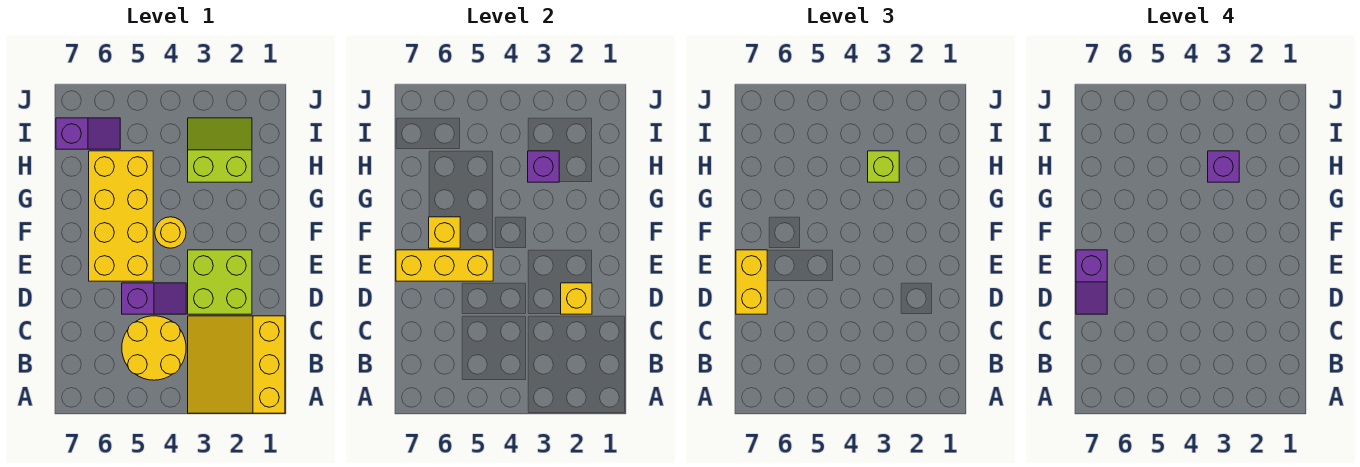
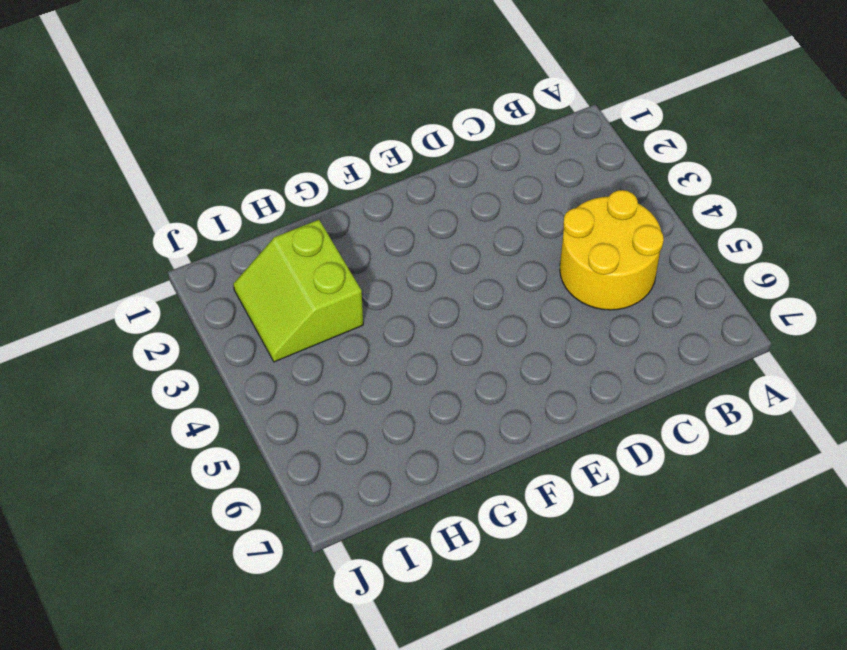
none -> yellow slope A1:C3 level 1 top 1
none -> lime brick D2:E3 level 1
none -> purple slope D4:D5 level 1 top 5

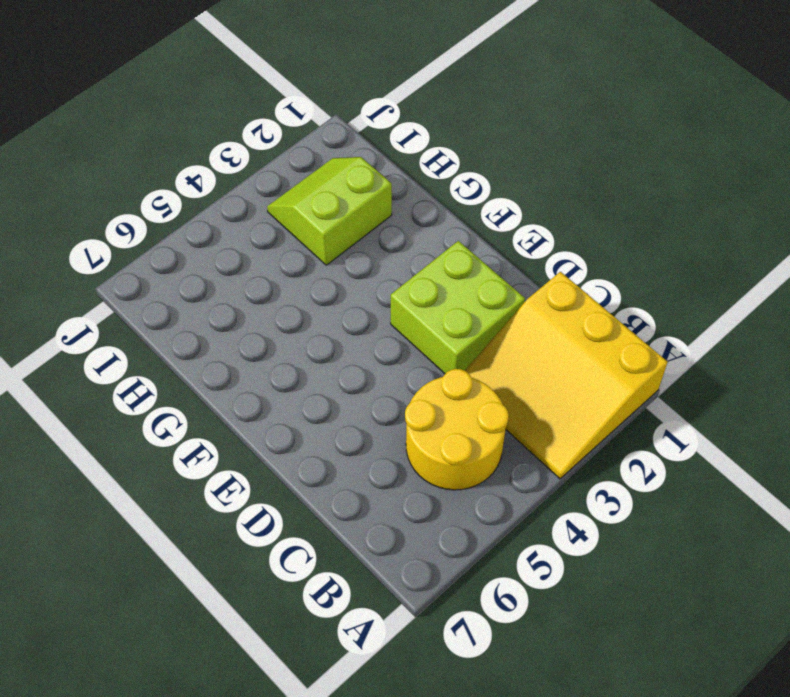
none -> purple slope D4:D5 level 1 top 5
none -> yellow brick E5:H6 level 1
none -> yellow round brick F4 level 1

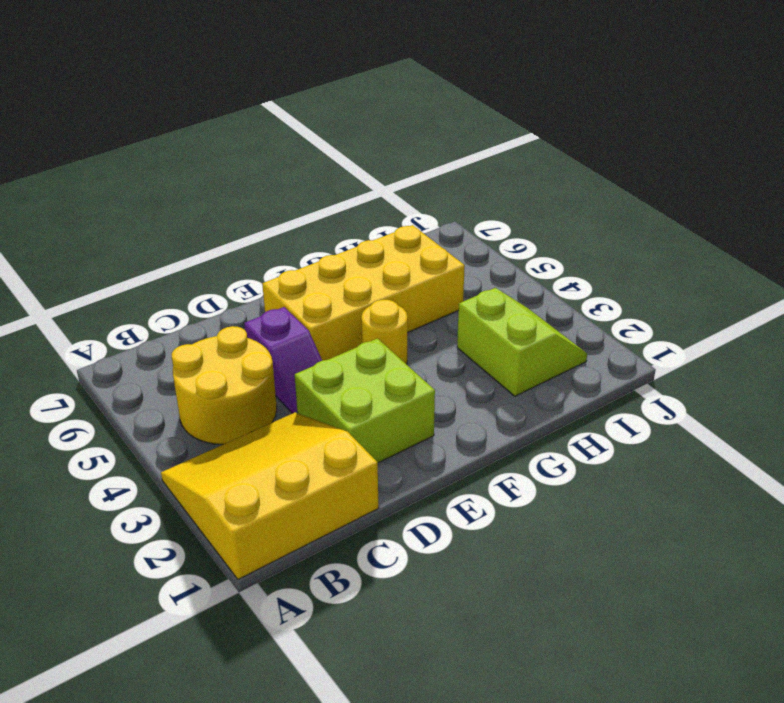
none -> purple slope I6:I7 level 1 top 7
none -> yellow brick D2 level 2
none -> yellow brick E5:E7 level 2

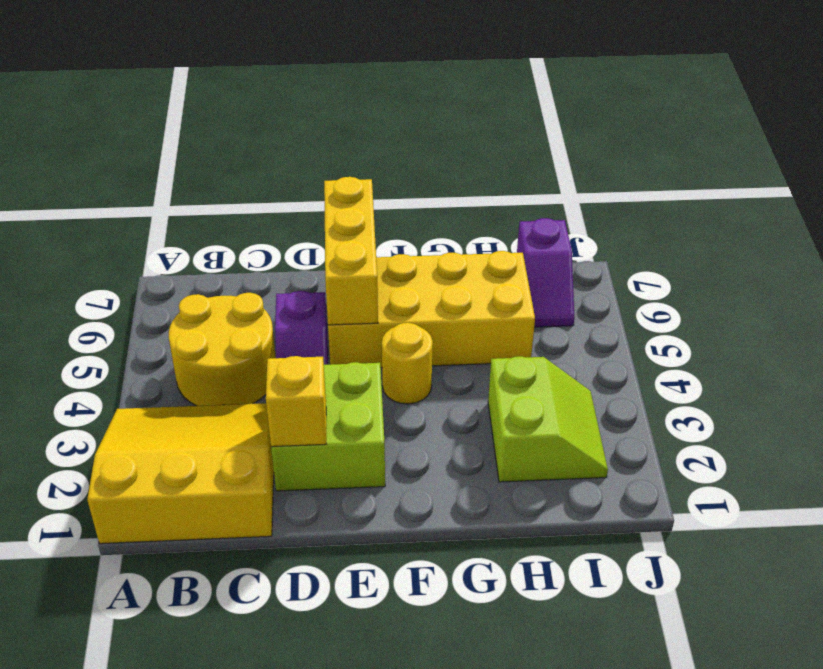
none -> yellow brick F6 level 2
none -> purple brick H3 level 2
none -> yellow brick D7:E7 level 3

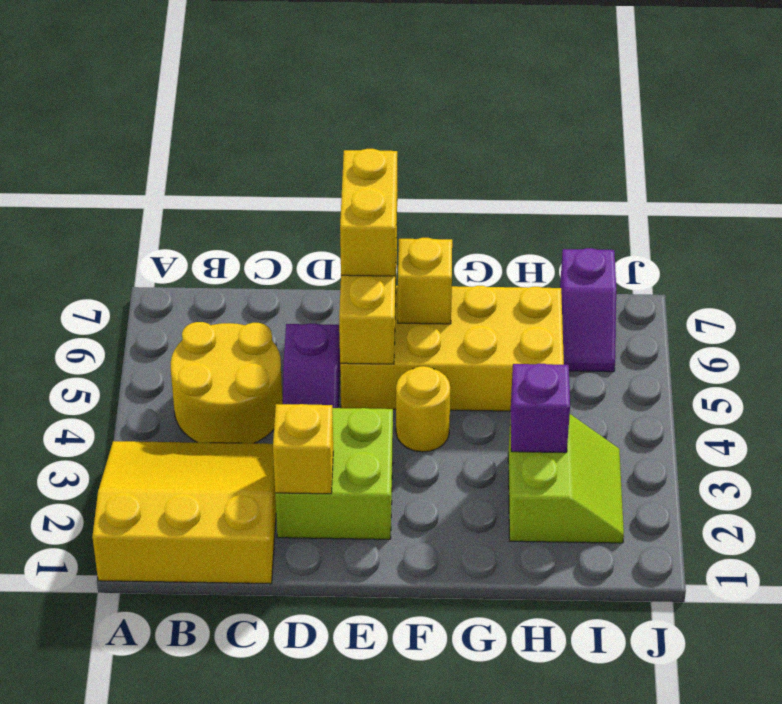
yellow brick E6:E7 level 3 -> yellow brick D7:E7 level 3
none -> lime brick H3 level 3
none -> purple slope D7:E7 level 4 top E
none -> purple brick H3 level 4

